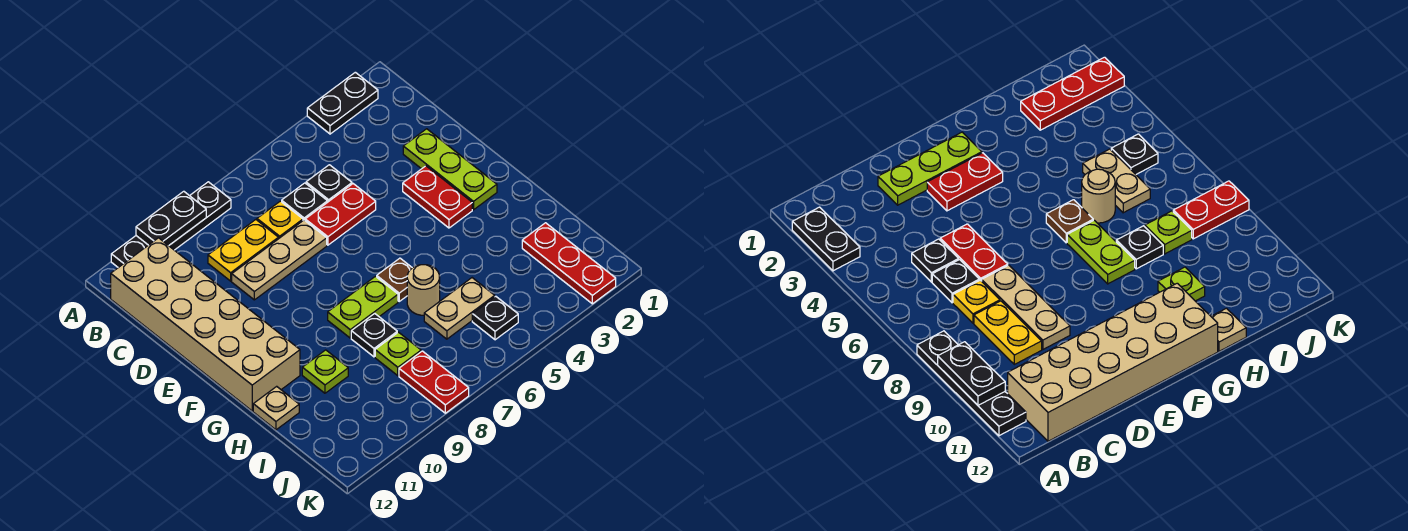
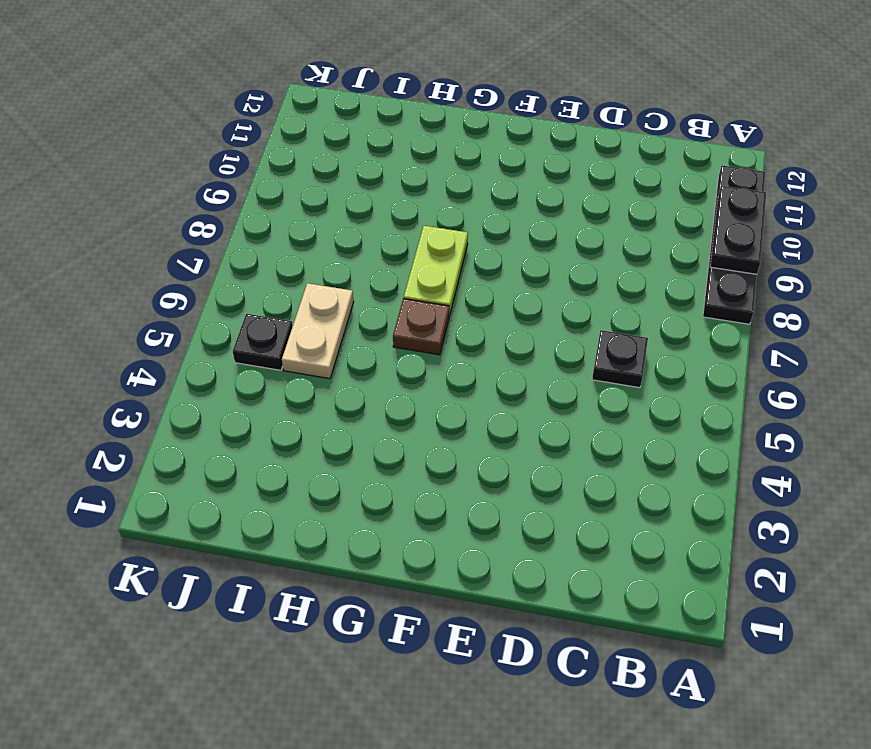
none -> black plate A2:A3 level 1
none -> tan brick B11:G12 level 1
none -> black plate C5 level 1

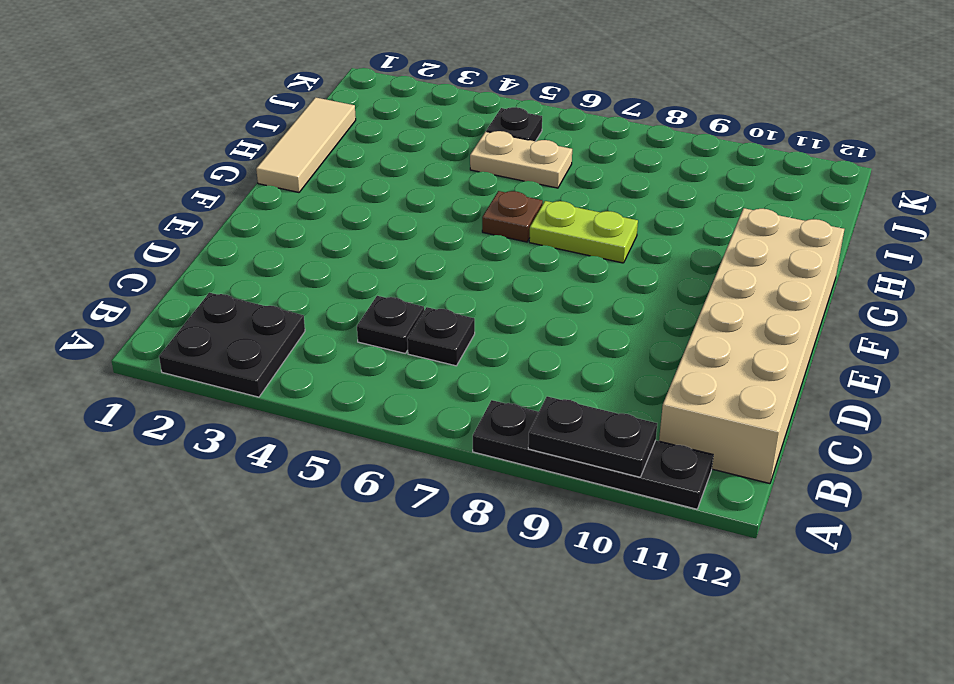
black plate A2:B3 level 1 -> black plate A2:A3 level 1
tan tile G1:I1 level 1 -> none
none -> yellow plate C7 level 1
none -> yellow plate C8:C9 level 1
none -> lime plate D2:F2 level 1

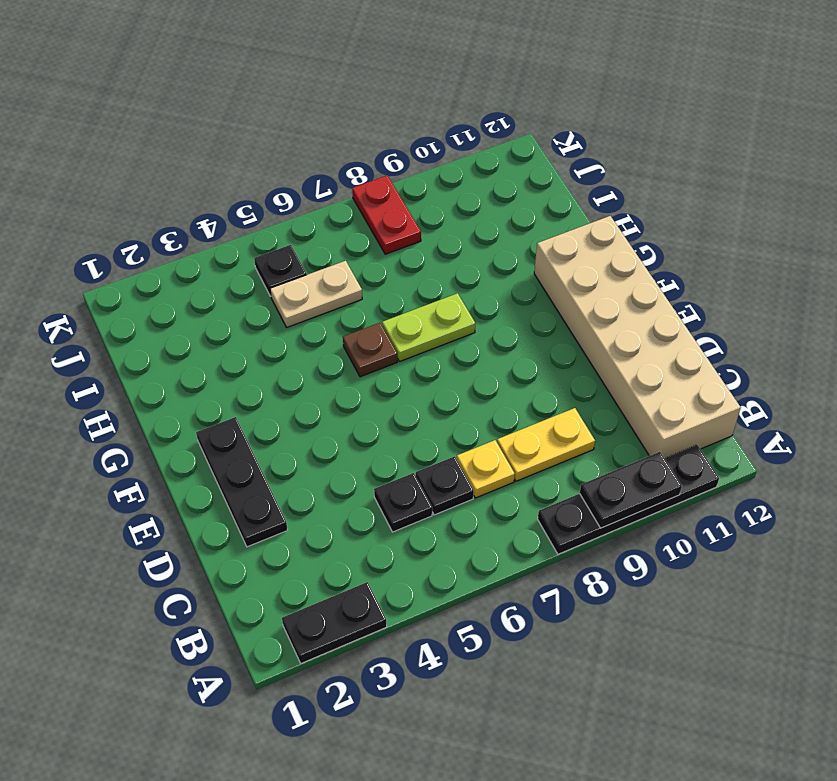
black plate D2:F2 level 1 -> lime plate D2:F2 level 1
none -> red plate D5:D6 level 1
none -> tan plate D7:D9 level 1
none -> red plate E3:F3 level 1

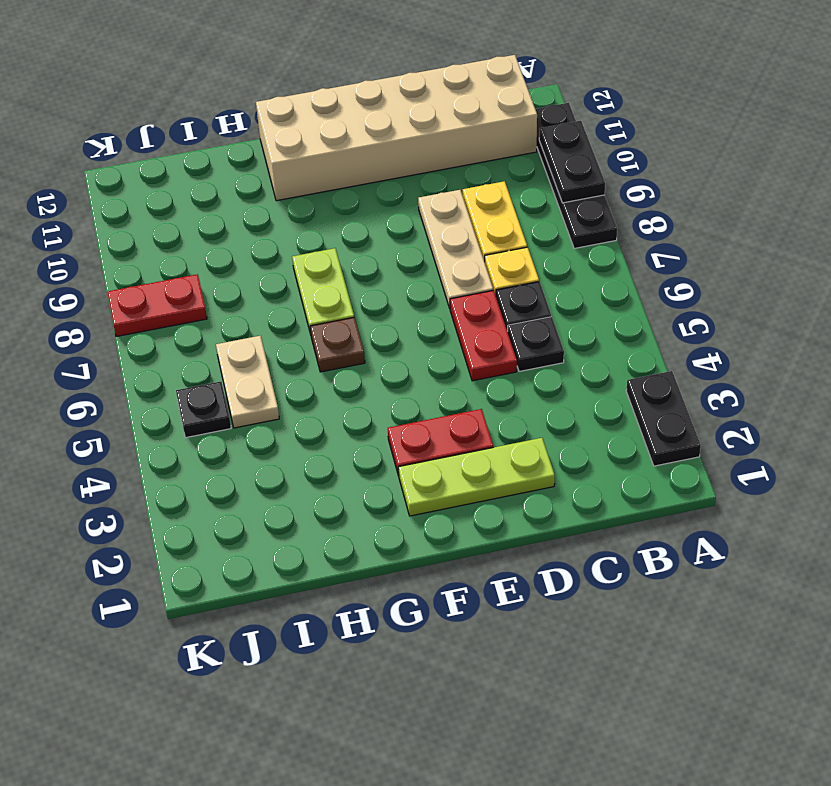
none -> tan round brick H6 level 1
none -> black plate H8 level 1
none -> lime plate H10 level 1

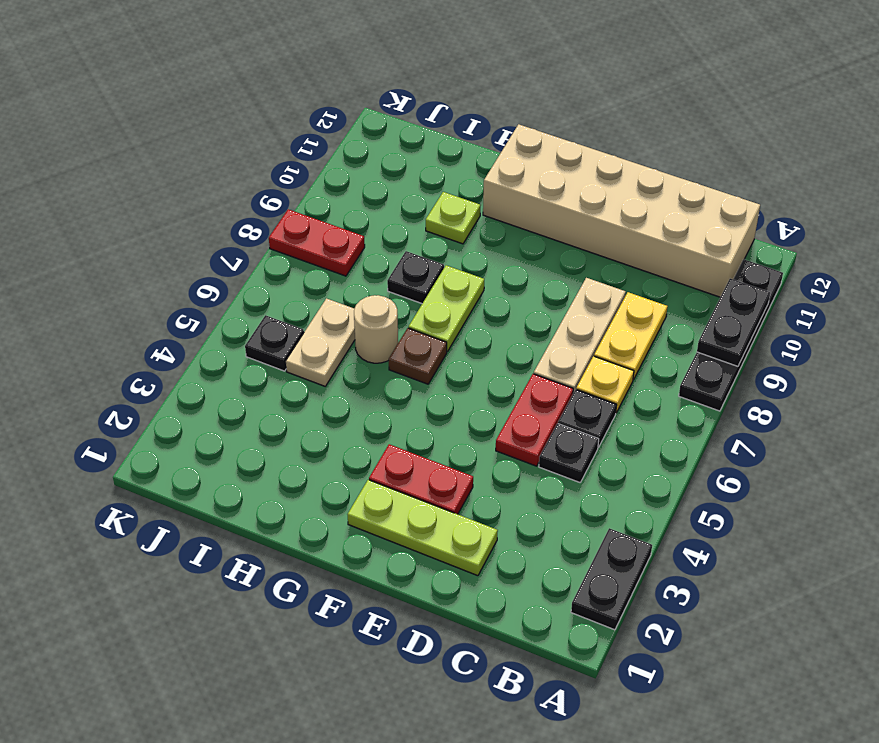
none -> tan plate H12 level 1
none -> red plate I2:K2 level 1
none -> lime plate I8 level 1

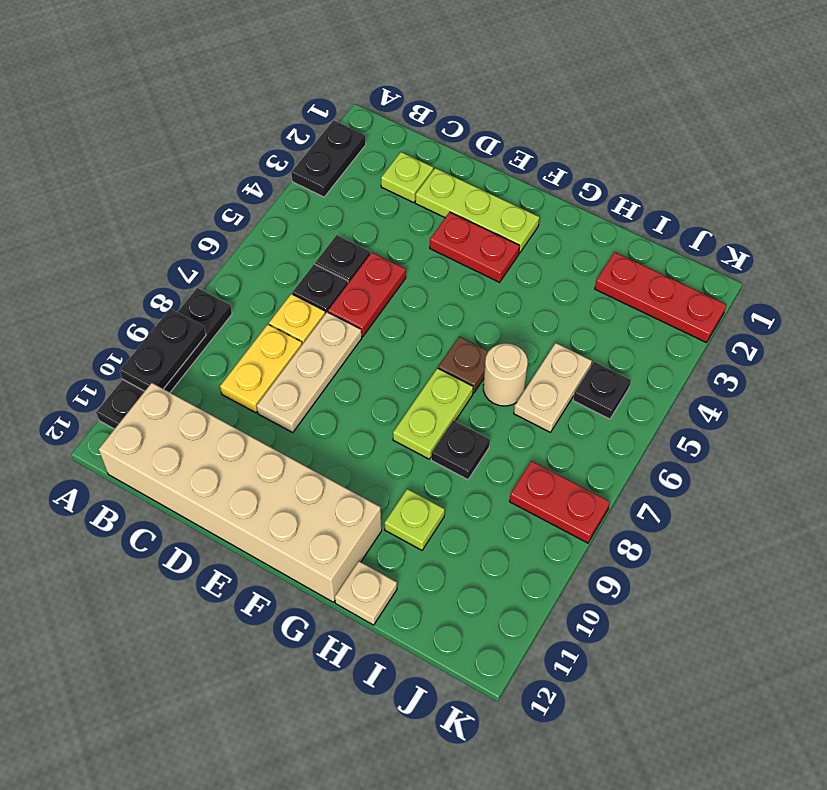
lime plate C2 level 1 -> lime plate I8 level 1

